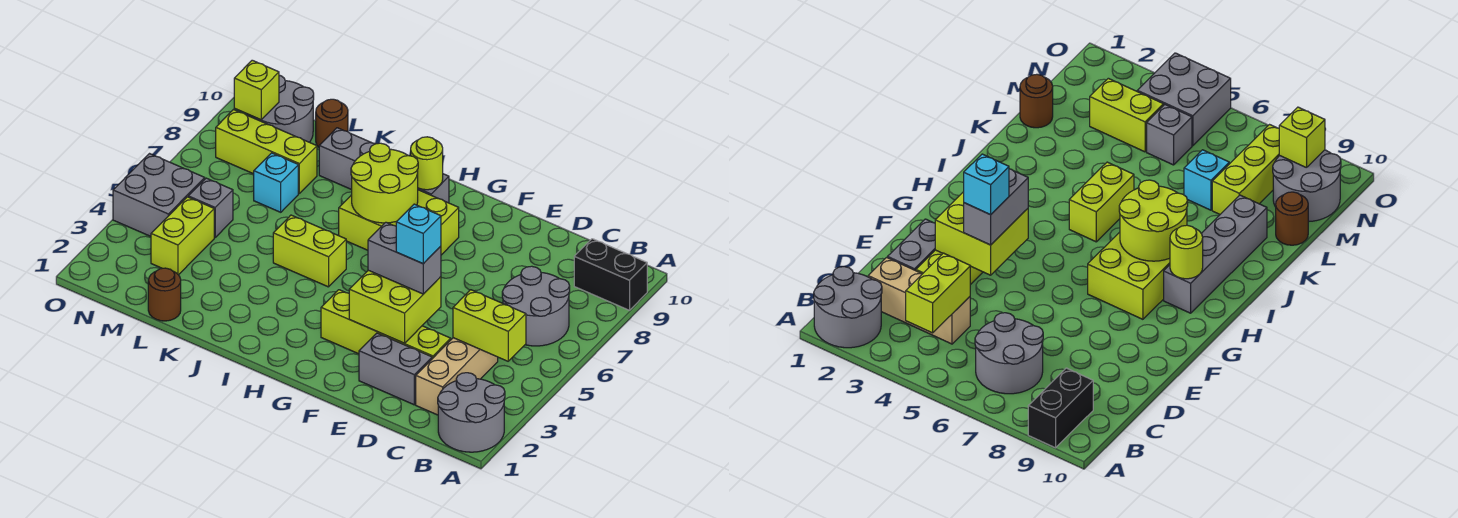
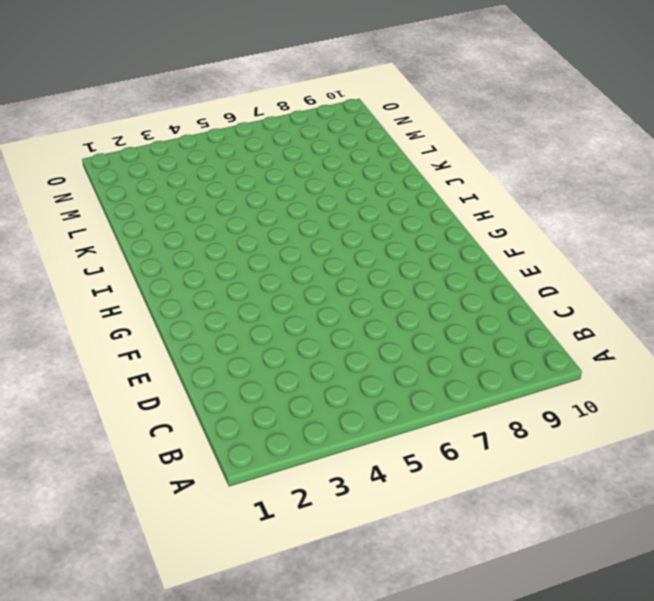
none -> grey round brick A1:B2 level 1
none -> black brick A9:B9 level 1
none -> grey round brick B6:C7 level 1

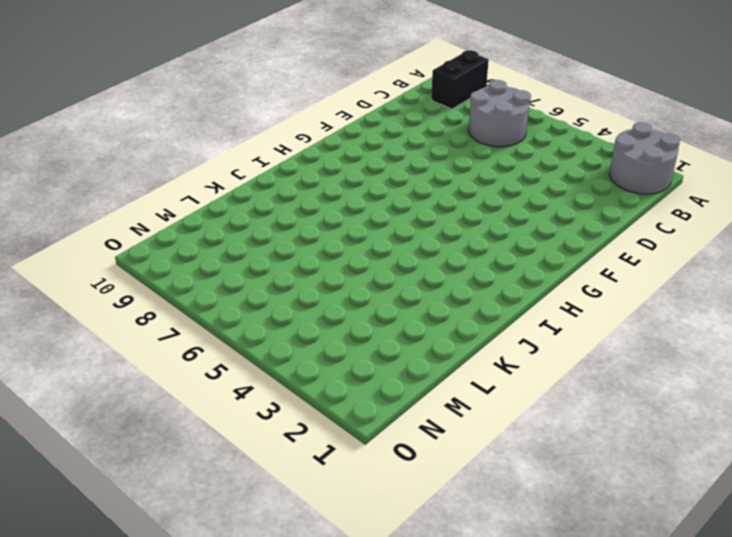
none -> tan brick C2:C4 level 1
none -> grey brick D2:E2 level 1
none -> lime brick D3:G3 level 1

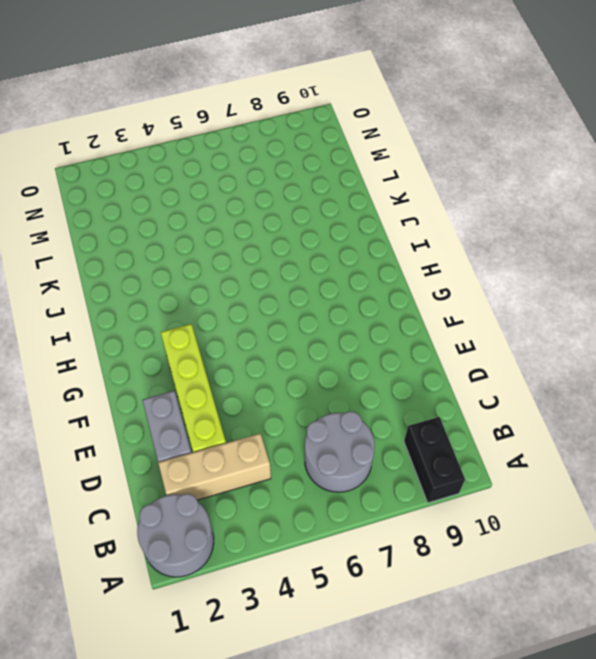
none -> lime brick G7:I8 level 1
none -> grey brick H9:K9 level 1
none -> lime brick I5:J5 level 1

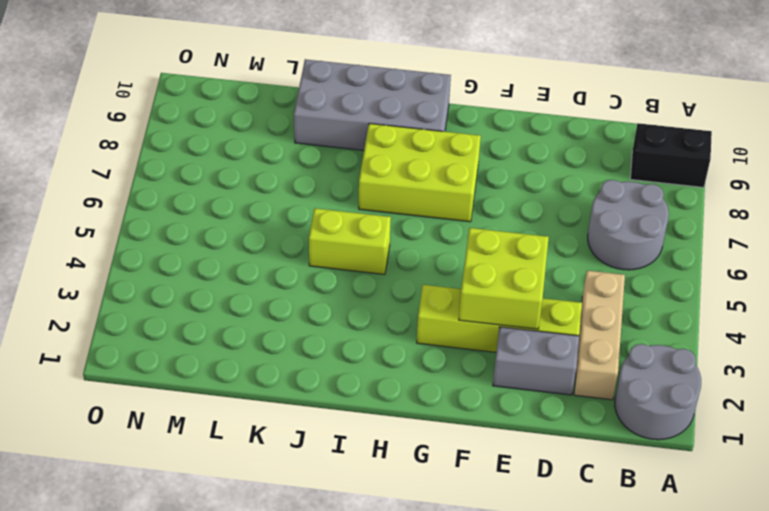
grey brick H9:K10 level 1 -> grey brick H9:K9 level 1
none -> brown round brick L1 level 1
none -> cyan brick L7 level 1
none -> lime brick L8:N8 level 1

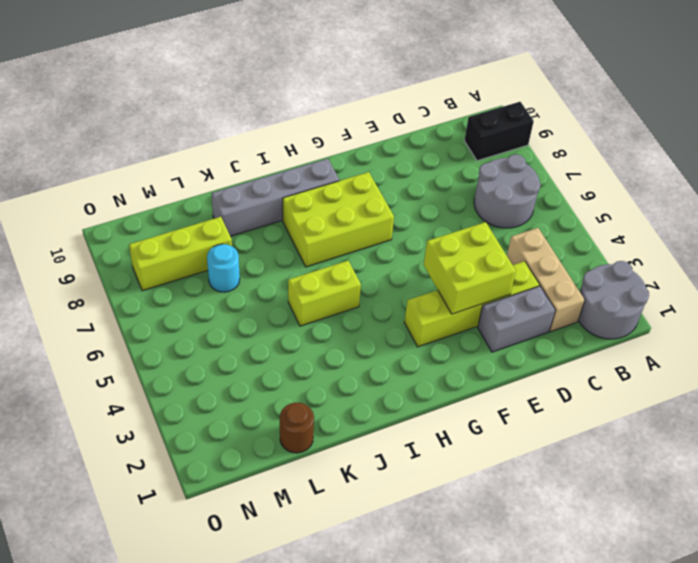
cyan round brick L7 level 1 -> cyan brick L7 level 1
none -> brown round brick L10 level 1
none -> lime brick M3:M4 level 1
none -> grey brick M5 level 1

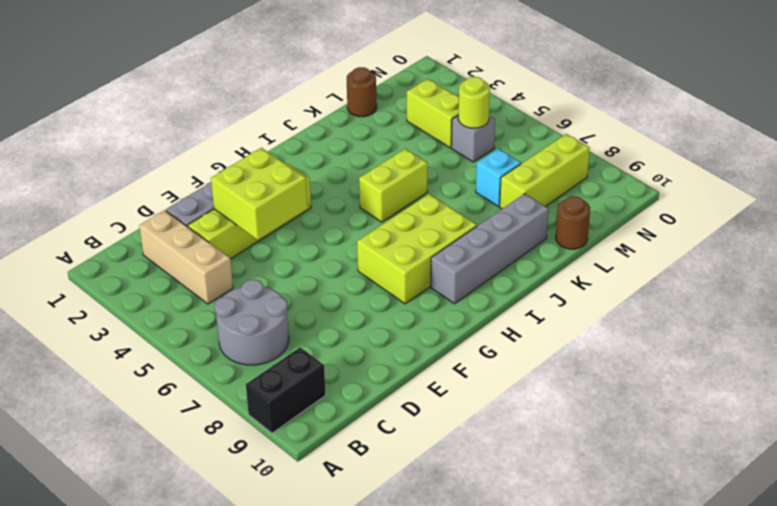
lime round brick M5 level 2 -> lime round brick H9 level 2
none -> grey round brick A1:B2 level 1
none -> grey round brick M9:N10 level 1
none -> grey brick N4:O5 level 1

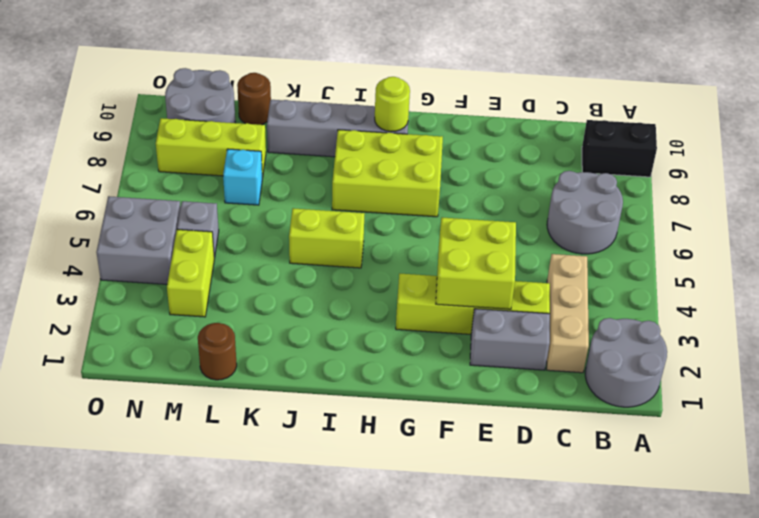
none -> lime brick B4:C4 level 2
none -> lime round brick H7:I8 level 2
none -> lime brick N9 level 2

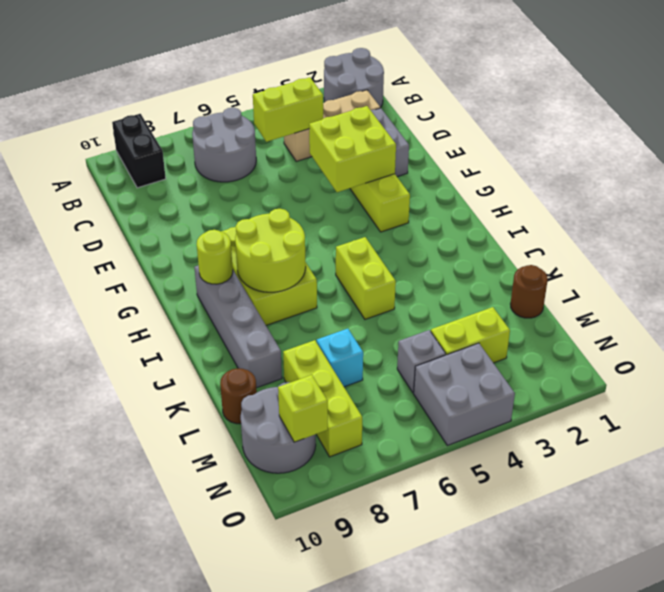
lime brick C4:C5 level 2 -> lime brick B4:C4 level 2
none -> grey brick E4:F4 level 3
none -> cyan brick E4 level 4

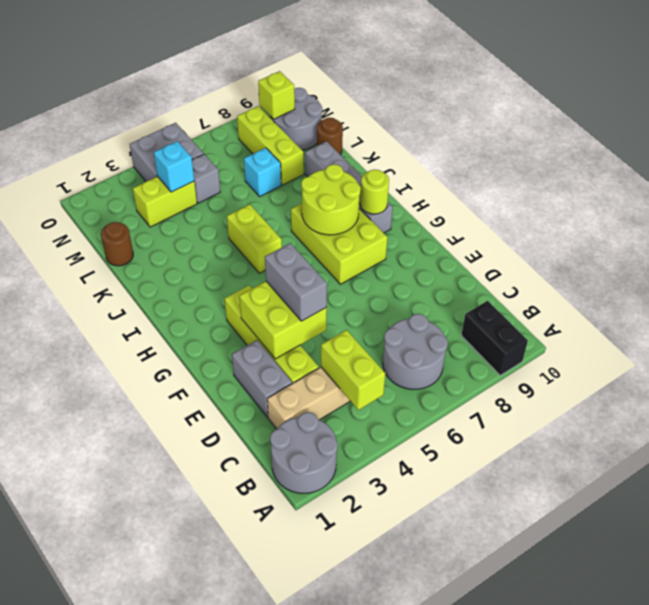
cyan brick M4 level 2 -> cyan brick E4 level 4

